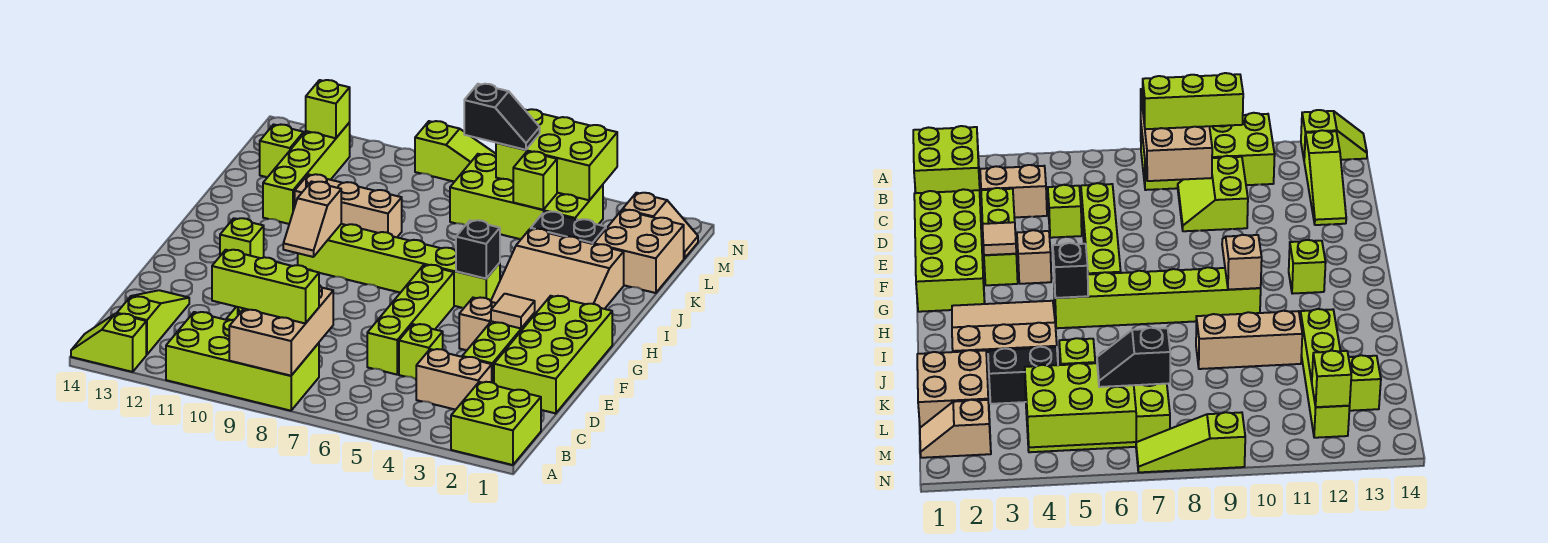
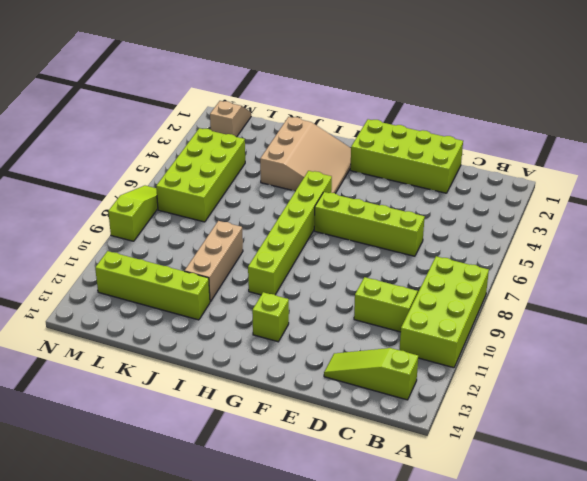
none -> lime brick A1:B2 level 1
none -> lime slope A13:A14 level 1 top 13
none -> tan brick C3:C4 level 1
none -> lime brick D3:F3 level 1

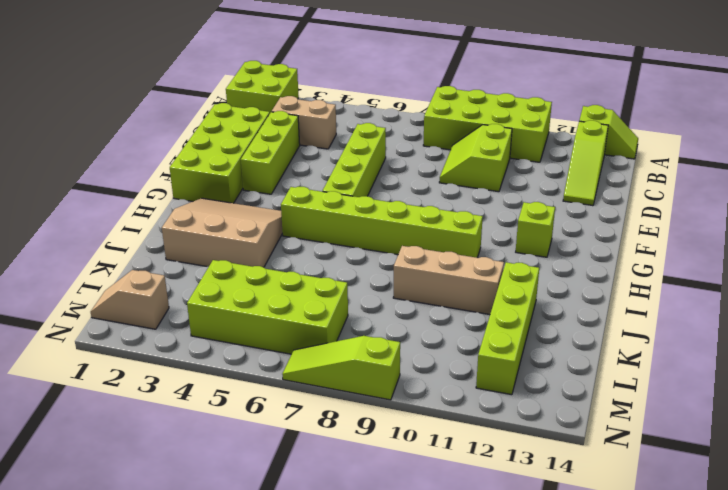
none -> lime brick D5 level 1
none -> tan brick F4 level 1
none -> tan brick K1:L2 level 1
none -> black brick K3:K4 level 1

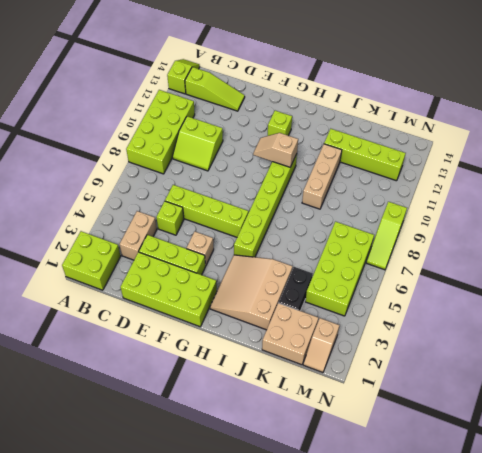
none -> lime brick L13 level 1
none -> tan brick A8:C9 level 2
none -> tan tile F3 level 2
none -> black brick H5 level 2

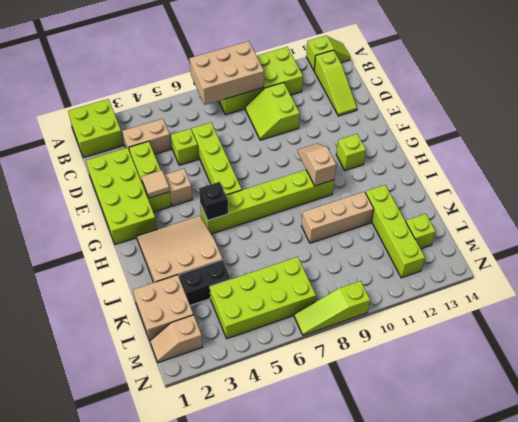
tan brick A7:B9 level 2 -> tan brick A8:C9 level 2
none -> lime brick L5 level 2
none -> lime brick M4:N6 level 2
none -> lime brick M12 level 2
none -> lime brick B8:B10 level 3

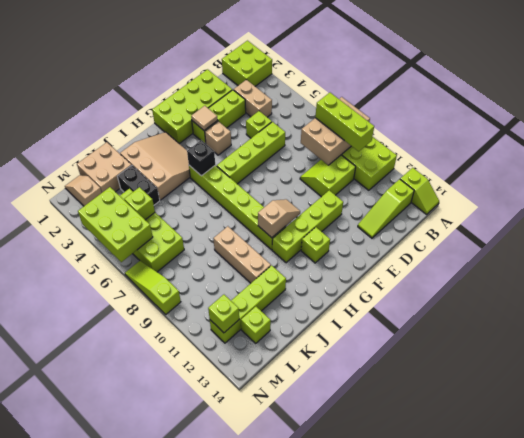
lime brick E11:H11 level 1 -> none
none -> black slope M6:M7 level 3 top 7

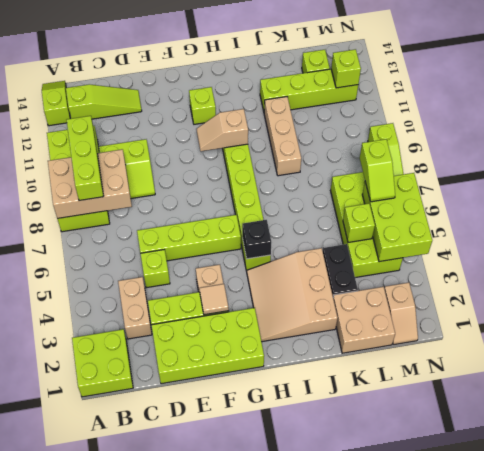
lime slope M6:M7 level 3 top 7 -> black slope M6:M7 level 3 top 7

